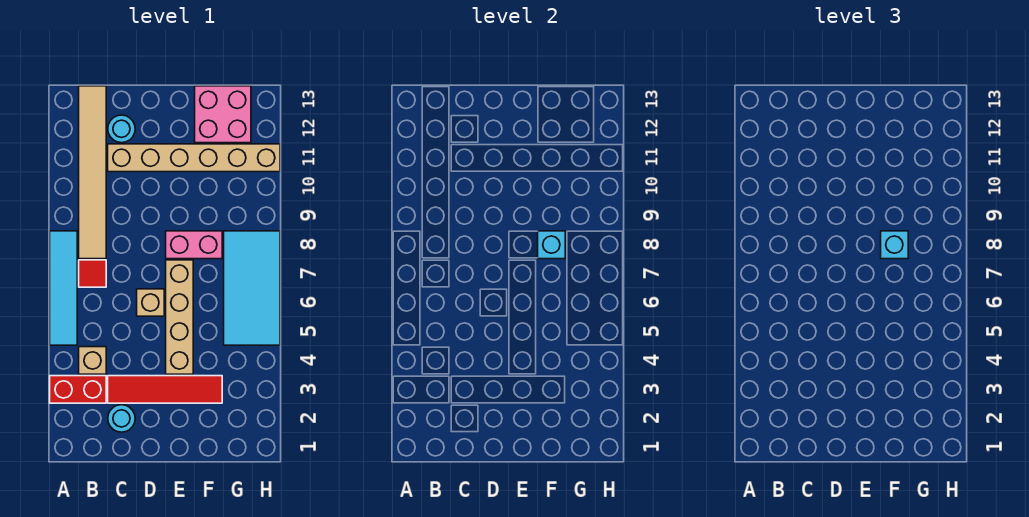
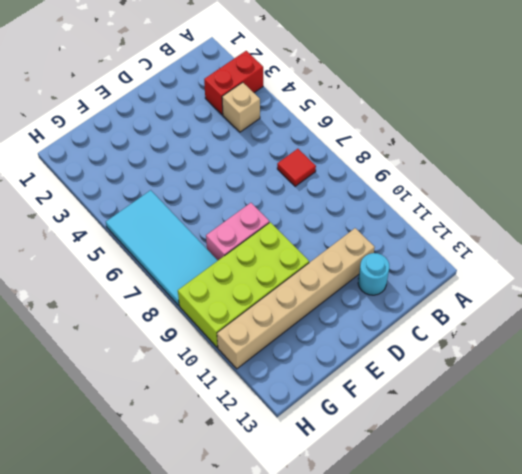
lime brick E9:H10 level 1 -> none
none -> cyan tile A5:A8 level 1
none -> tan tile B8:B13 level 1
none -> cyan round brick C2 level 1

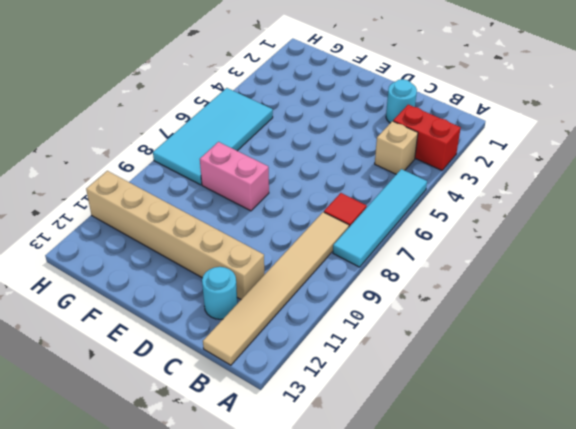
none -> red tile C3:F3 level 1
none -> tan brick D6 level 1
none -> tan brick E4:E7 level 1

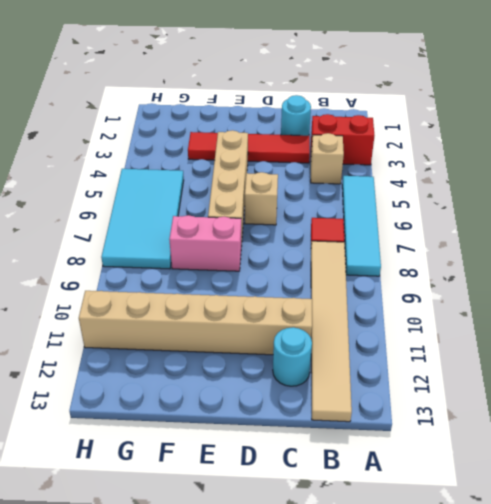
none -> pink brick F12:G13 level 1
none -> cyan brick F8 level 2
none -> cyan brick F8 level 3

